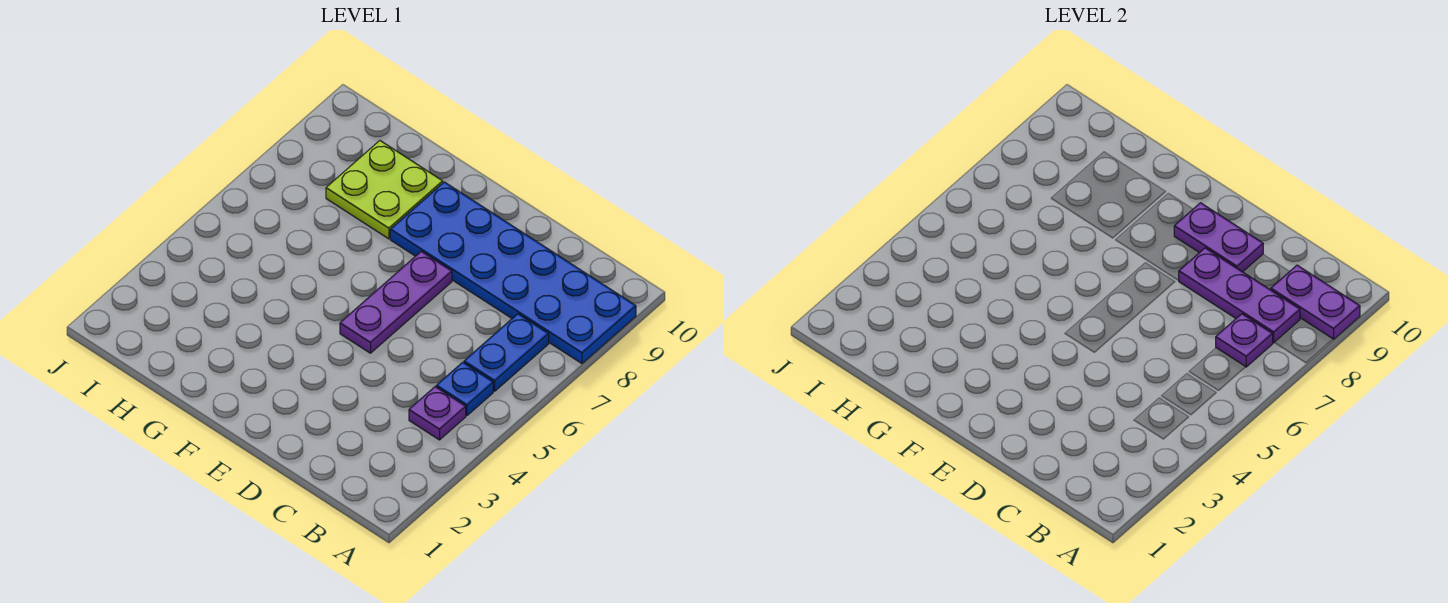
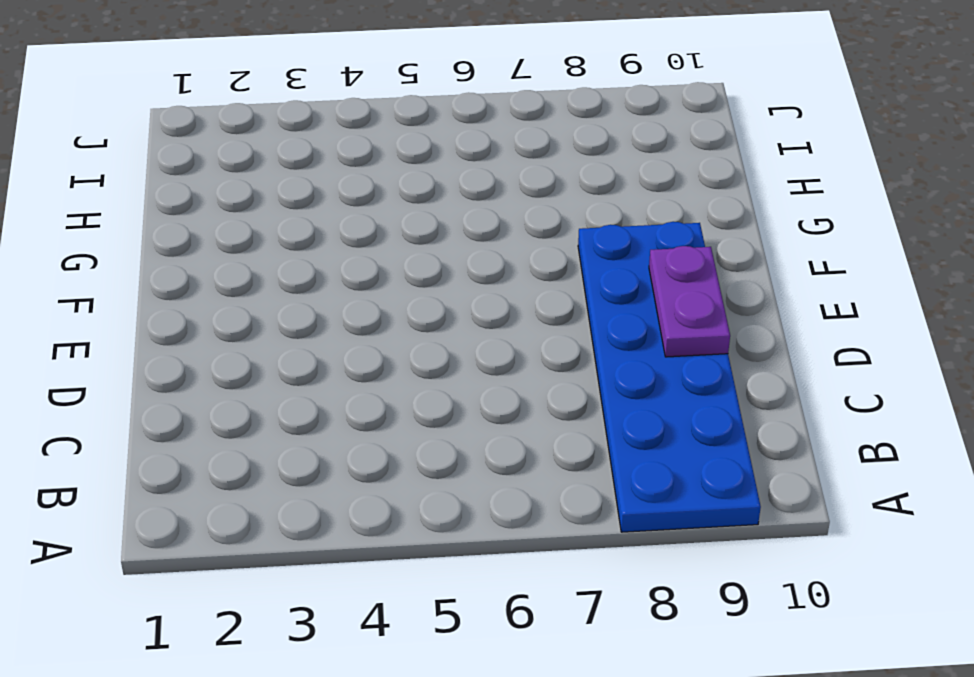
none -> purple plate B4 level 1
none -> blue plate B5 level 1

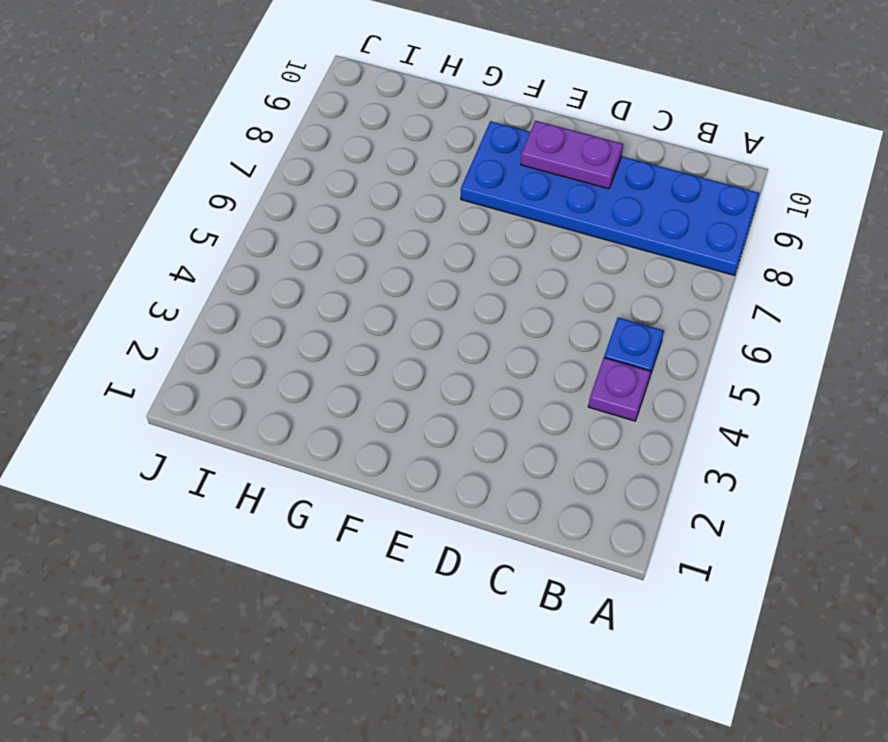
none -> blue plate B6:B7 level 1
none -> purple plate E5:E7 level 1

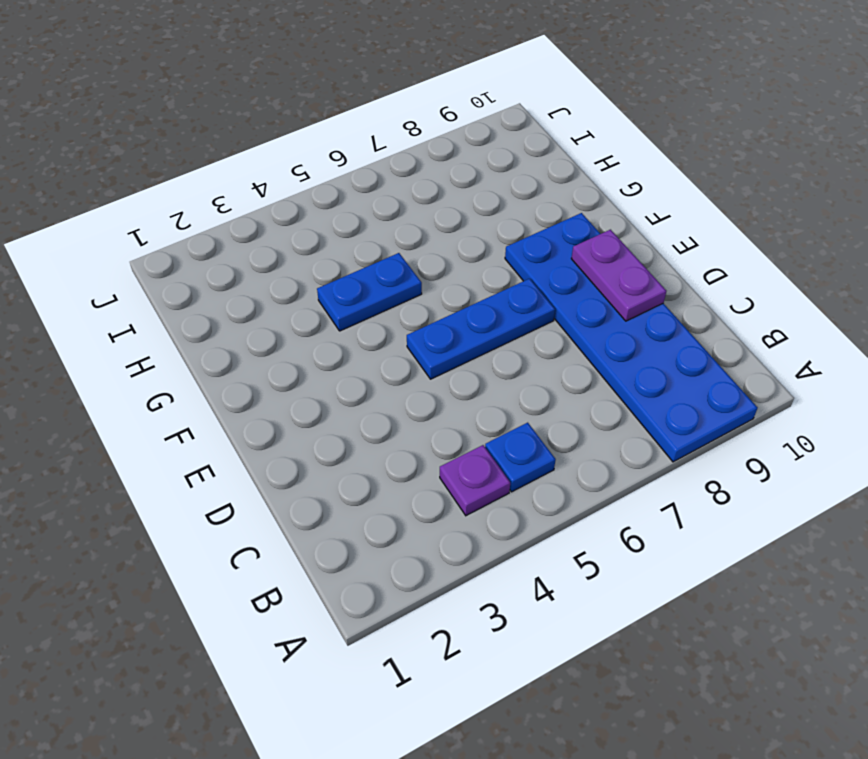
blue plate E5:E7 level 1 -> purple plate E5:E7 level 1
blue plate G4:G5 level 1 -> blue plate B6:B7 level 1
none -> lime plate G8:H9 level 1
none -> purple plate A9:B9 level 2

